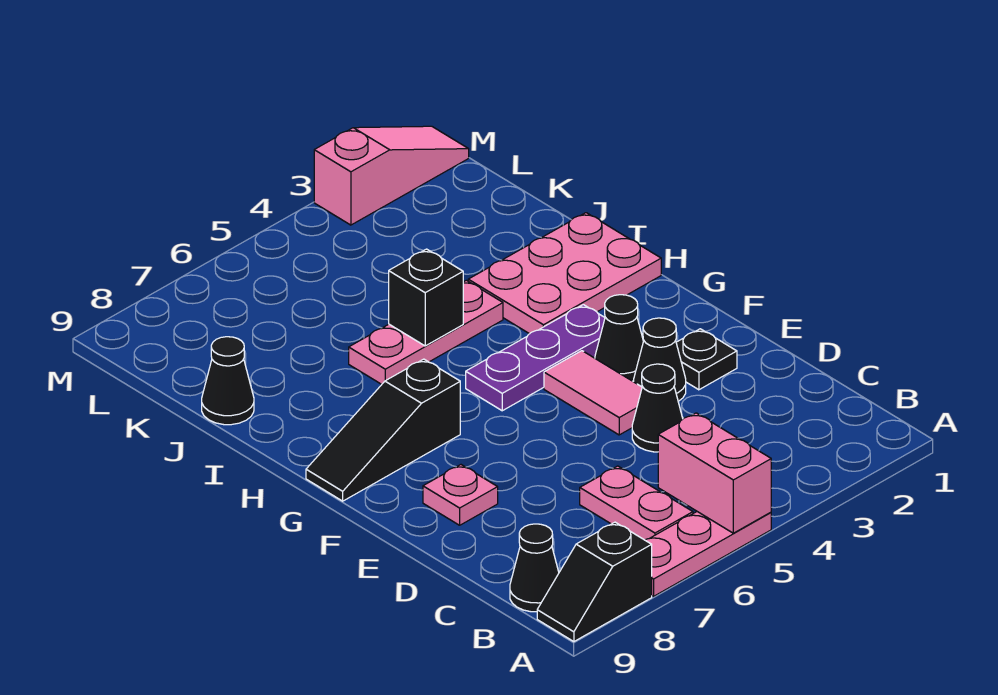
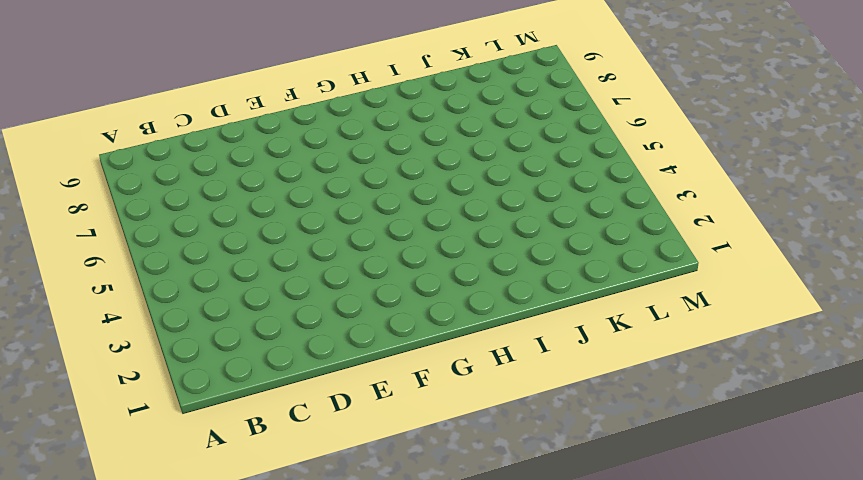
none -> pink plate A5:A7 level 1
none -> black slope A8:A9 level 1 top 8
none -> pink plate B6:C6 level 1

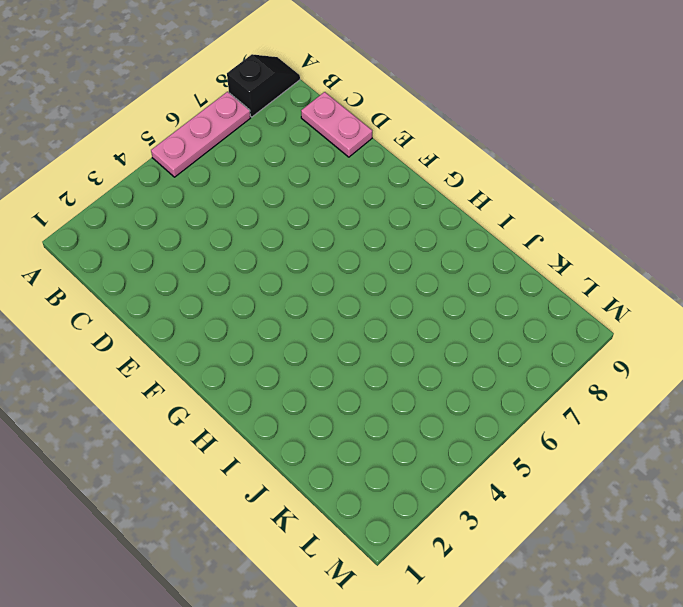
pink plate C9:D9 level 1 -> pink plate B6:C6 level 1
none -> black cone B9 level 1
none -> black cone D4 level 1
none -> black plate E2 level 1

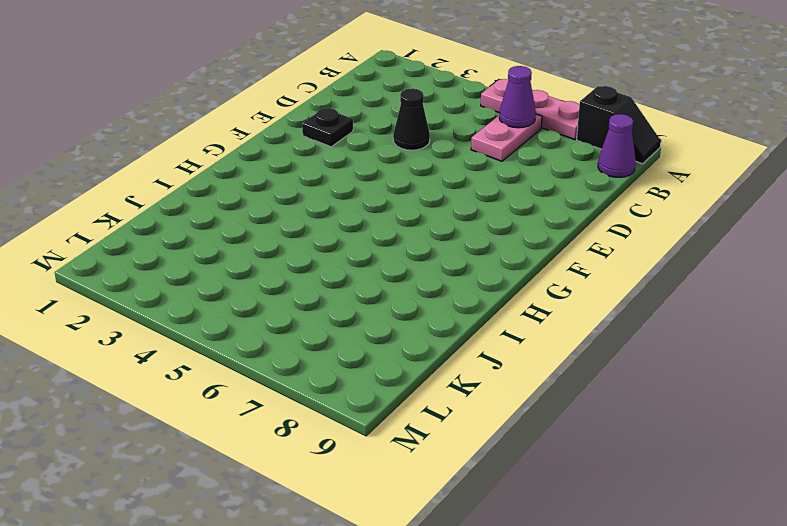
purple cone B6 level 2 -> none
purple cone B9 level 1 -> black cone B9 level 1
none -> black cone E3 level 1
none -> pink tile E4:F4 level 1
none -> pink plate E8 level 1

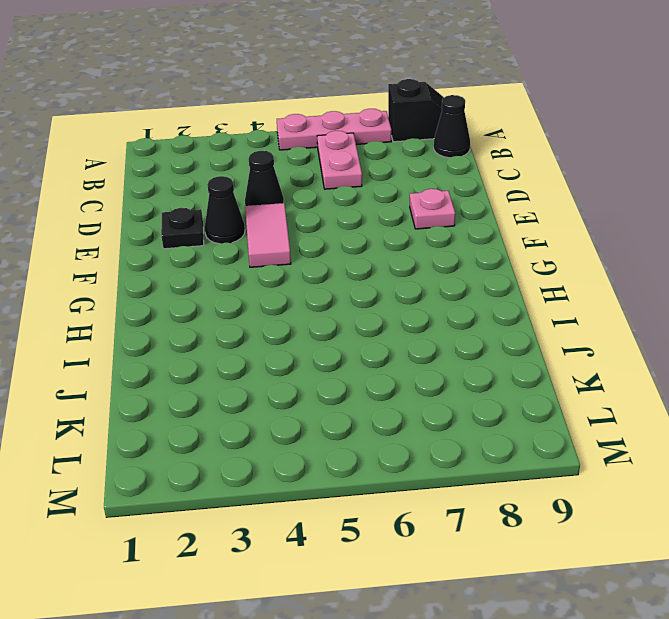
none -> black cone F3 level 1
none -> purple plate G3:G5 level 1
none -> black slope G7:G9 level 1 top 7

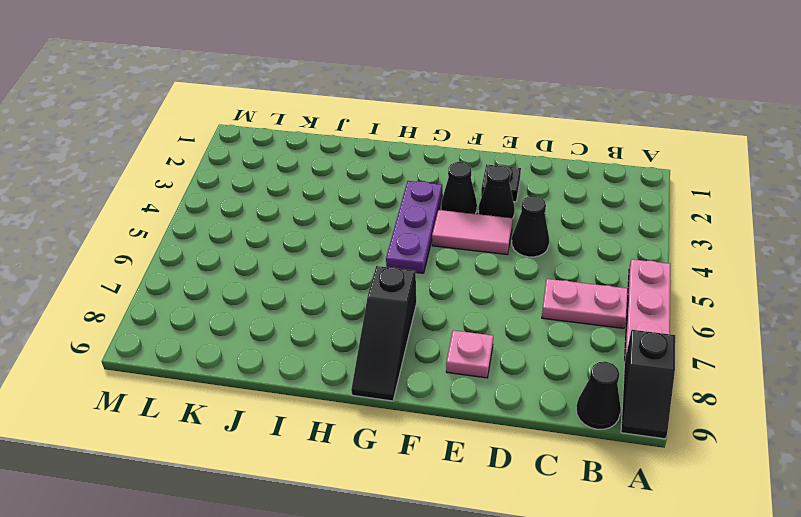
none -> pink plate H1:I3 level 1
none -> pink plate I4:I6 level 1
none -> black cone J9 level 1

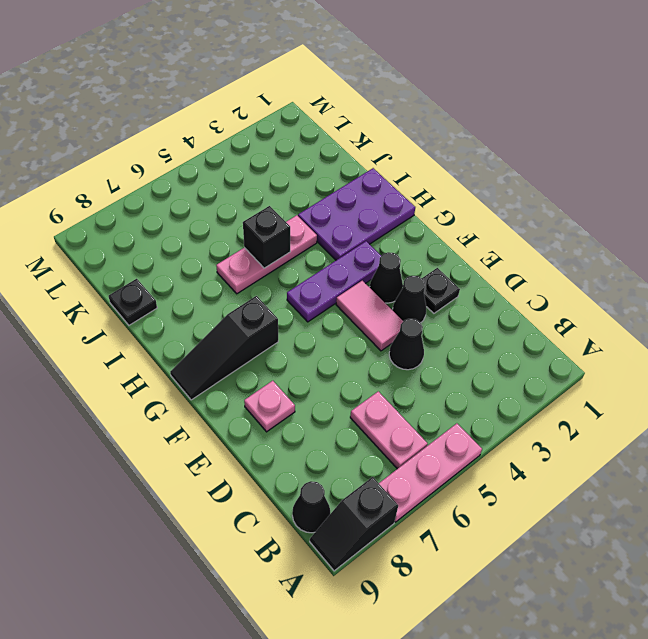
purple plate H1:I3 level 1 -> pink plate H1:I3 level 1
black plate J9 level 1 -> black cone J9 level 1
none -> pink slope M1:M3 level 1 top 3
none -> pink brick A5:B5 level 2

